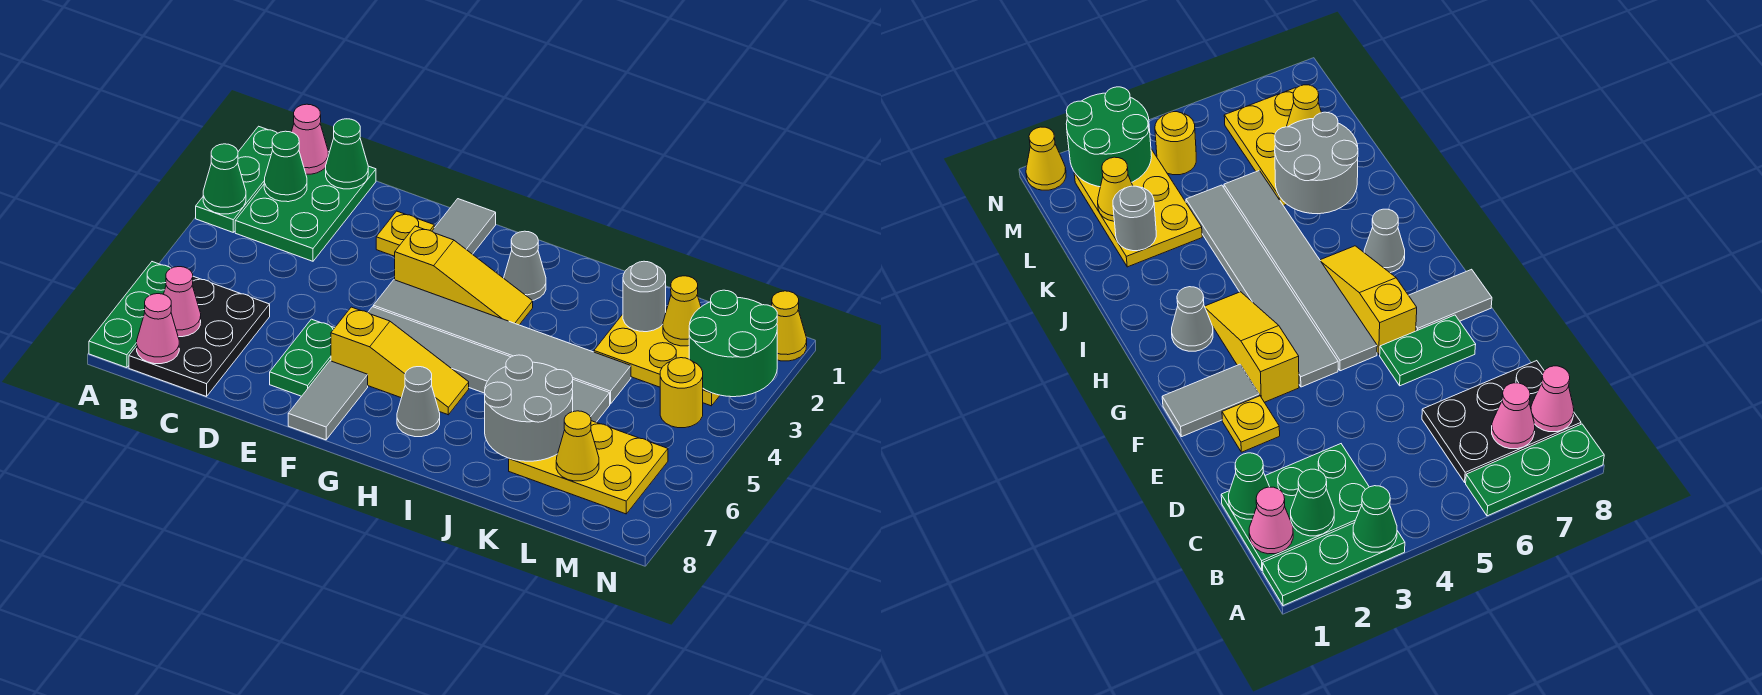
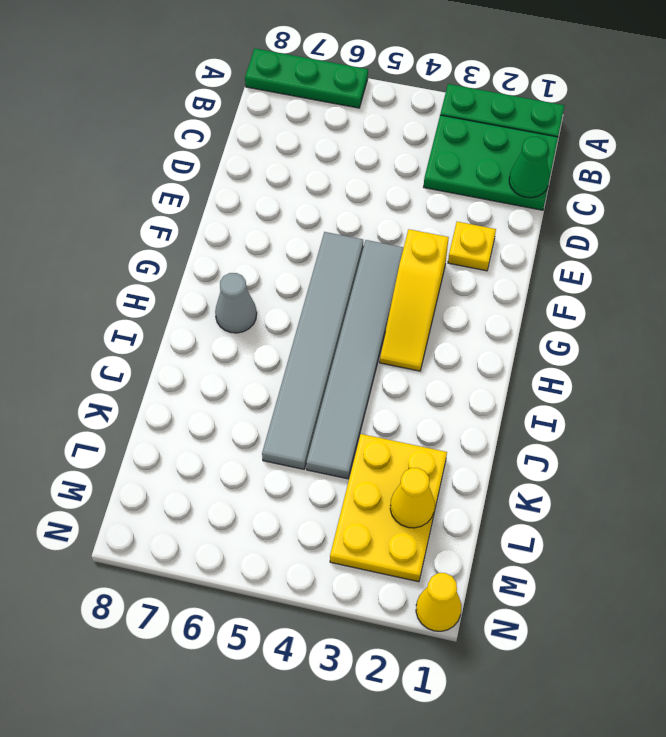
none -> black plate B6:C8 level 1
none -> green plate E6:E7 level 1
none -> grey tile F1:F2 level 1

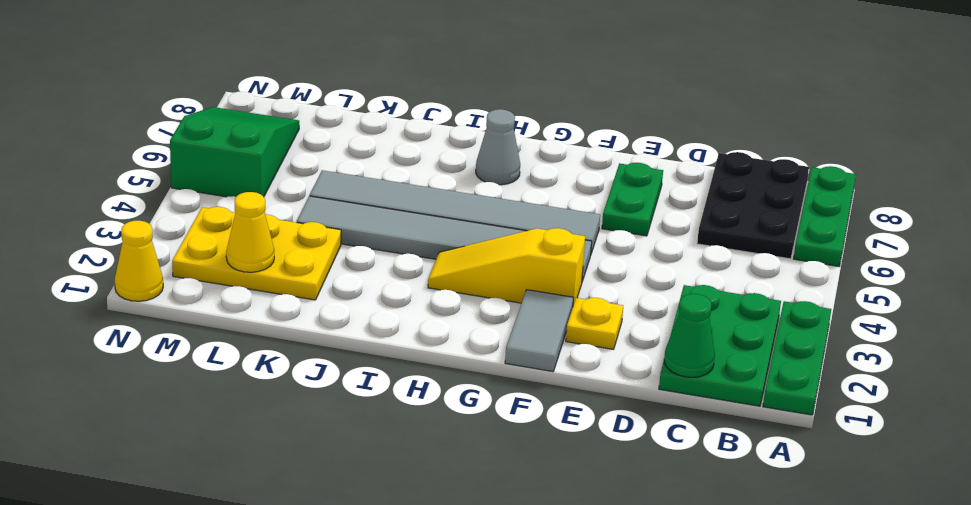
green slope M5:N7 level 1 top 5 -> yellow plate K6:M7 level 1
none -> yellow slope F6:H6 level 1 top F
none -> grey tile F7:F8 level 1
none -> grey cone H2 level 1

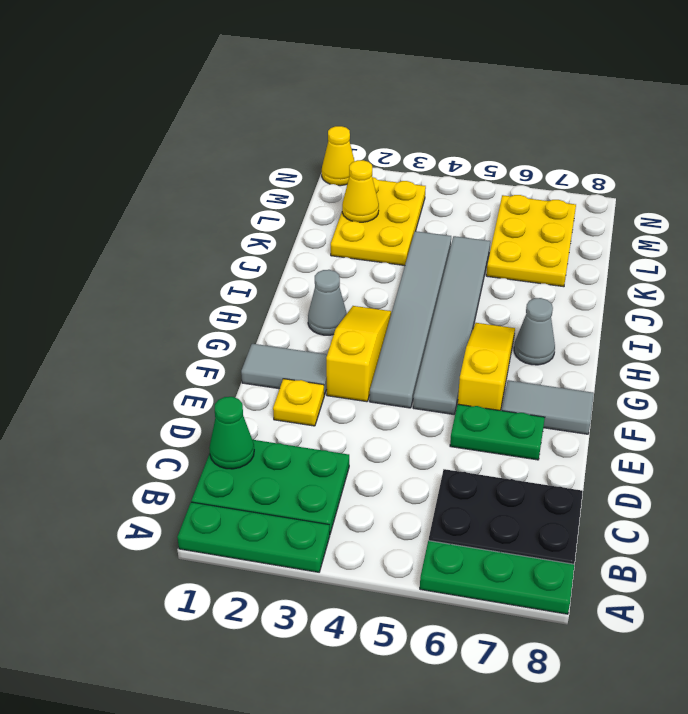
none -> yellow round brick M4 level 1
none -> green cone A3 level 2
none -> pink cone B1 level 2

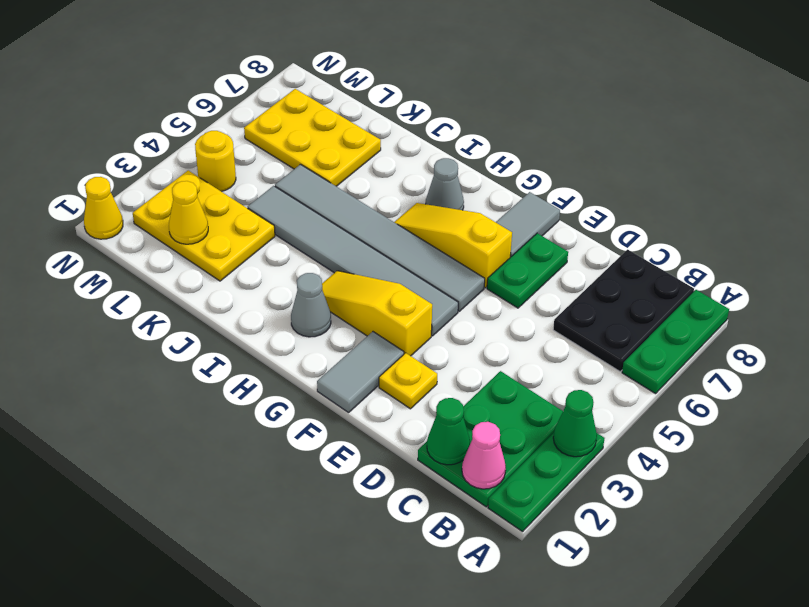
none -> green cone B2 level 2
none -> pink cone B7 level 2
none -> pink cone B8 level 2

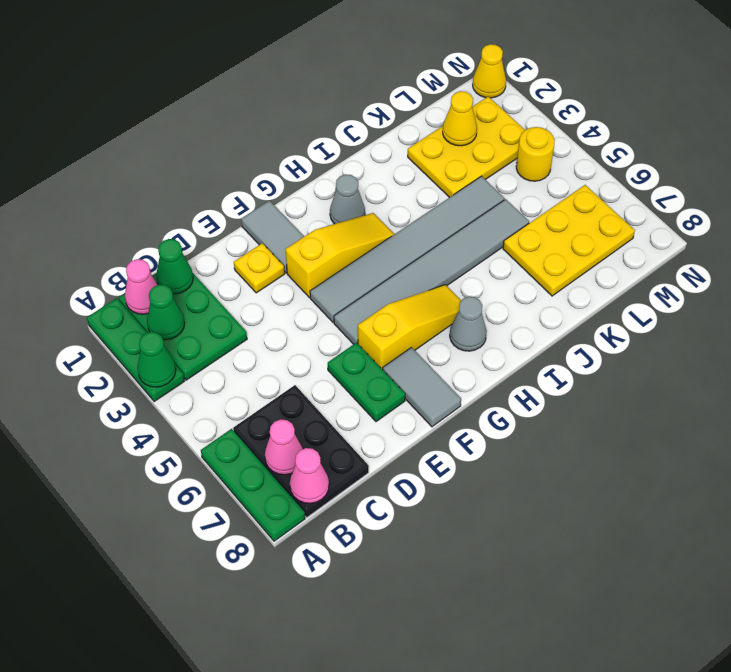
none -> grey round brick J6:K7 level 2
none -> grey round brick K2 level 2
none -> yellow cone L7 level 2

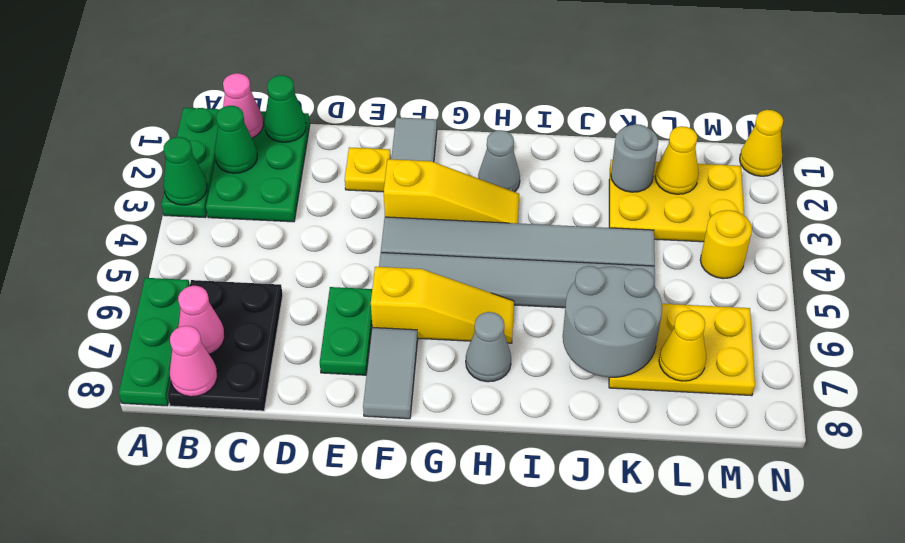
none -> green round brick M2:N3 level 2

